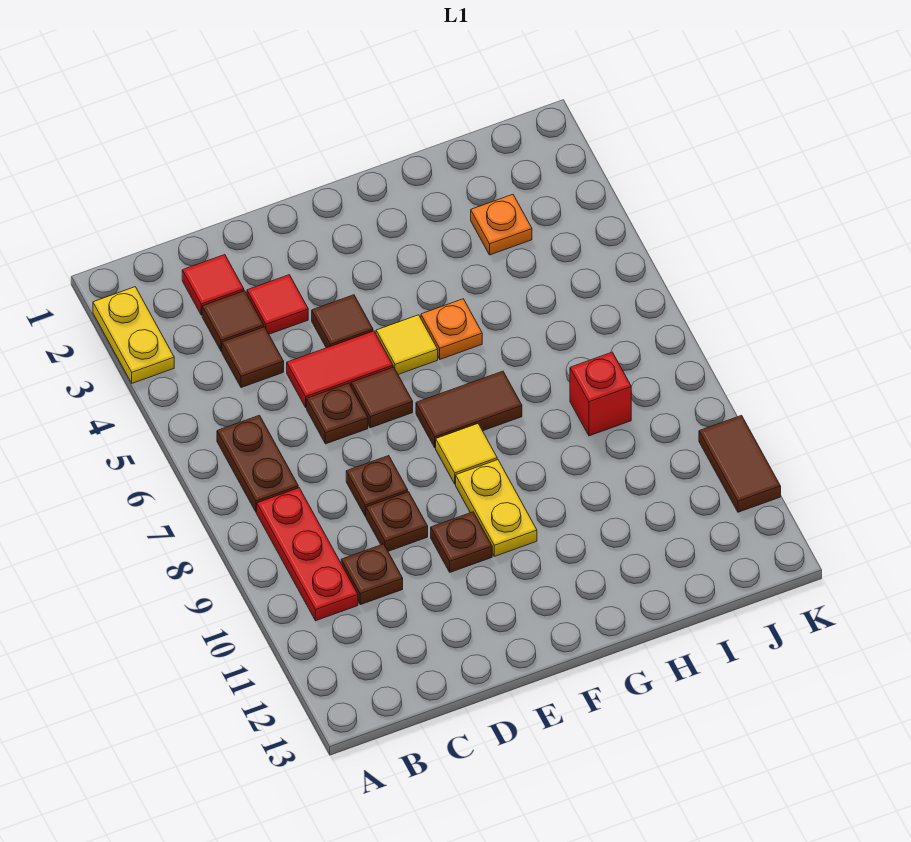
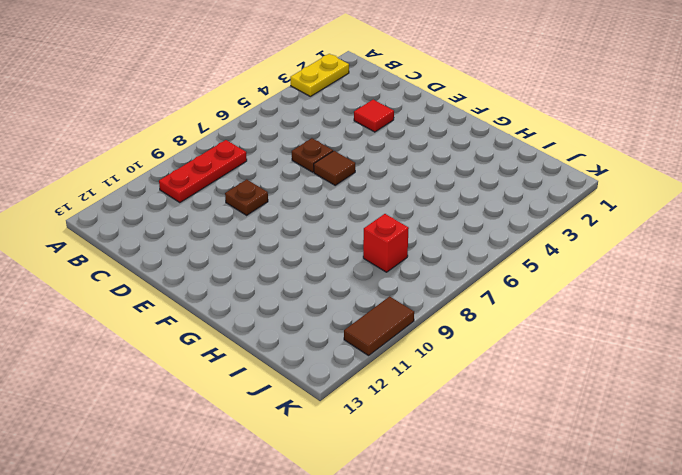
none -> brown plate B6:B7 level 1
none -> red tile C2 level 1
none -> brown tile C3 level 1

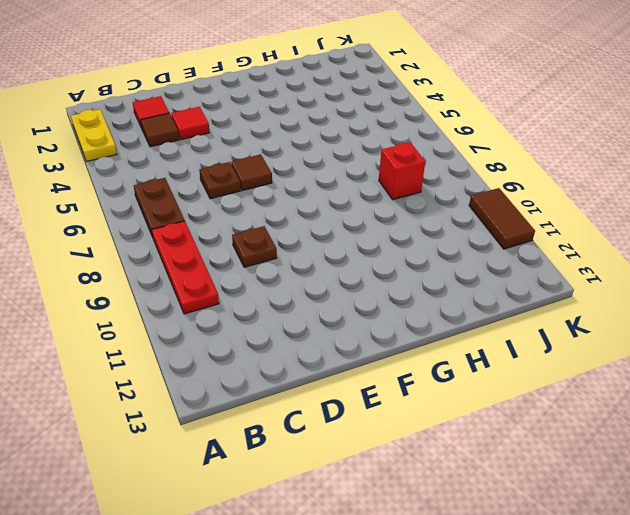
none -> brown tile C4 level 1
none -> brown plate C10 level 1
none -> red tile D5:E5 level 1

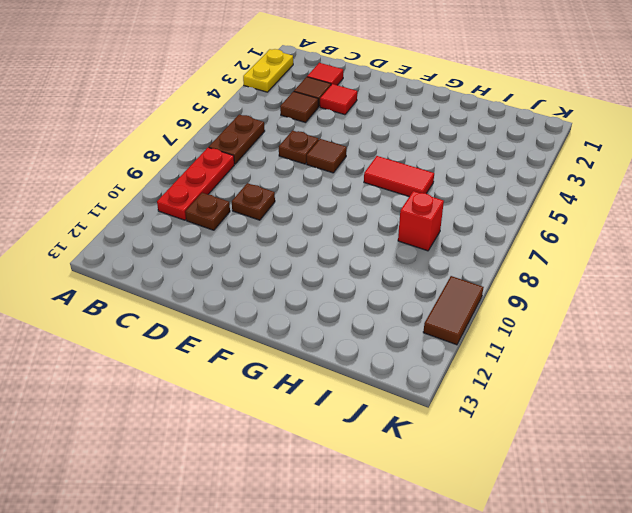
red tile G6:H6 level 1 -> red tile D5:E5 level 1
none -> brown plate D8 level 1
none -> brown tile E4 level 1
none -> brown plate E10 level 1

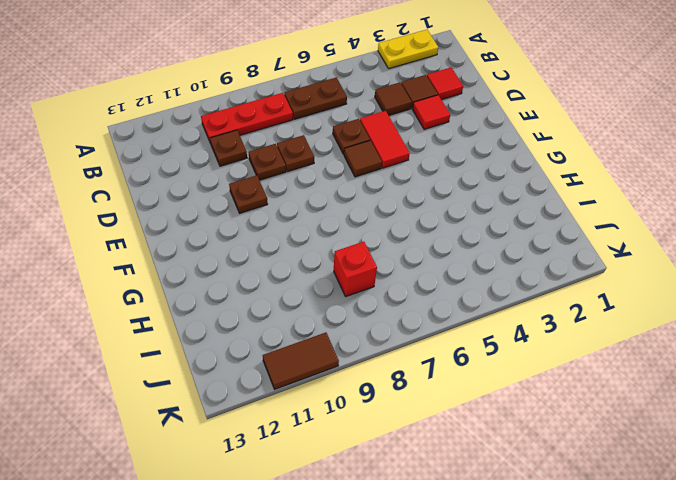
none -> brown tile E4 level 1
none -> yellow tile F5 level 1
none -> brown tile F7:G7 level 1

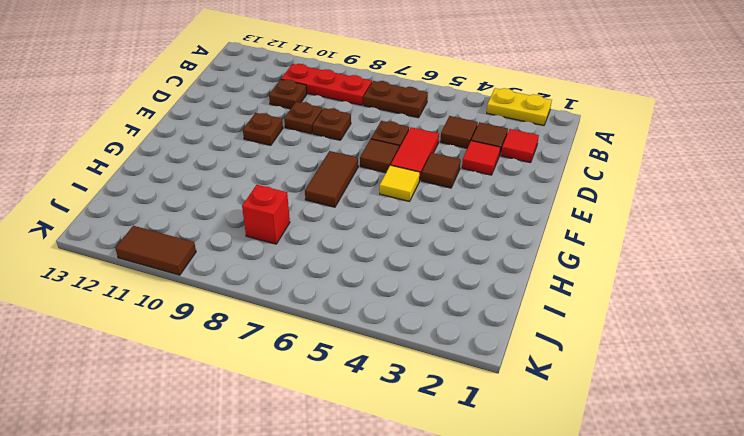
none -> yellow tile F8 level 1
none -> yellow plate F9:F10 level 1
none -> orange plate G5 level 1

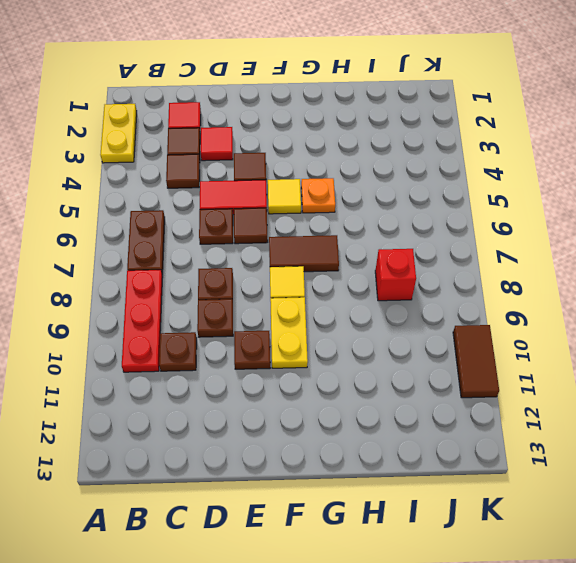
none -> orange plate I3 level 1

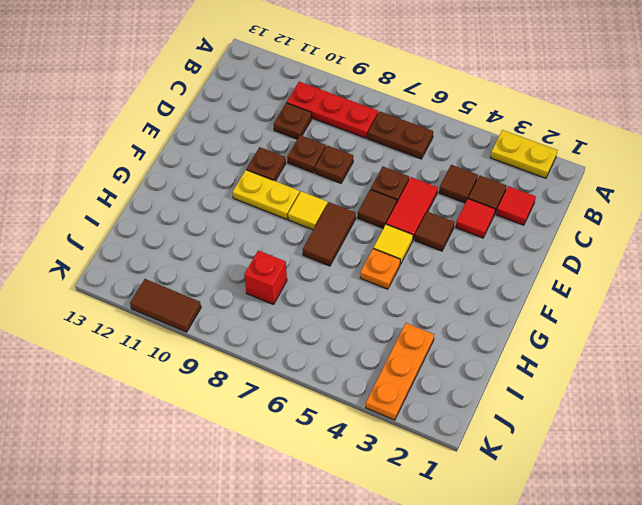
orange plate I3:K3 level 1 -> orange plate I3 level 1

